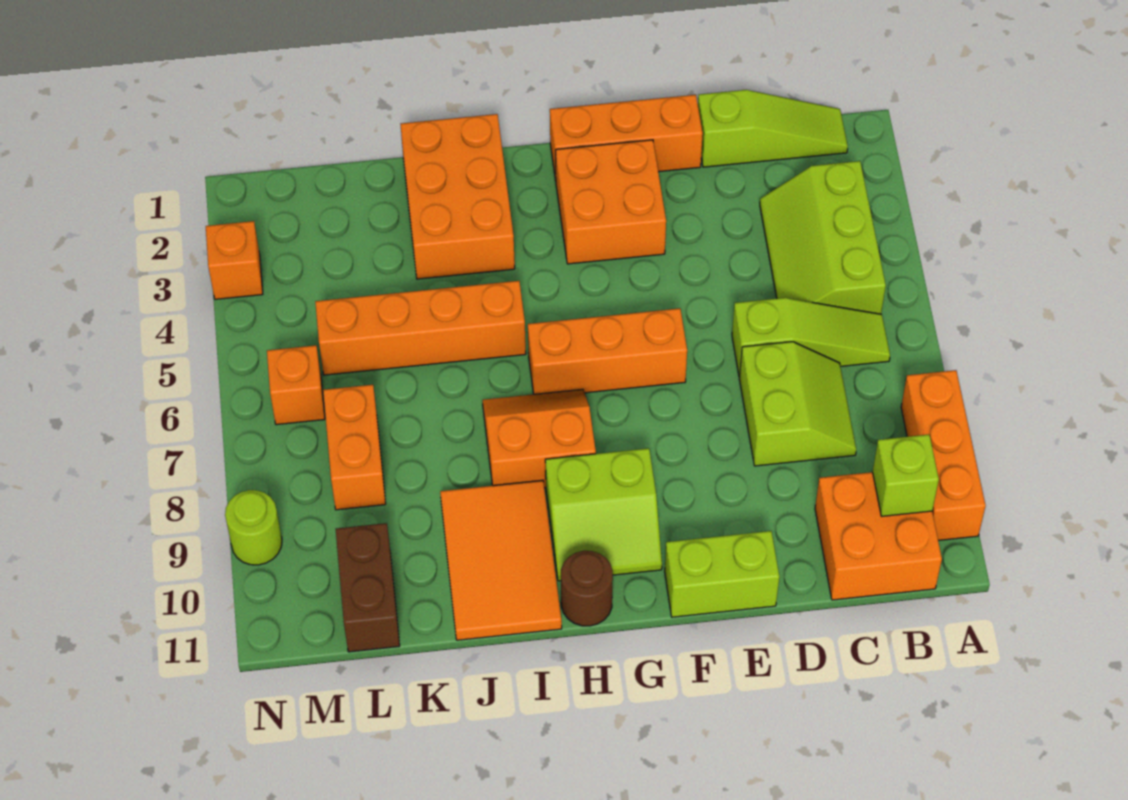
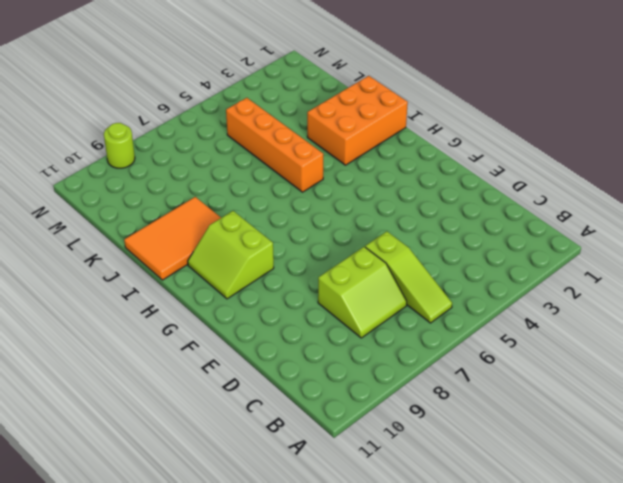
none -> orange brick A8:A10 level 1
none -> lime slope B1:D1 level 1 top D
none -> lime slope B3:C5 level 1 top B

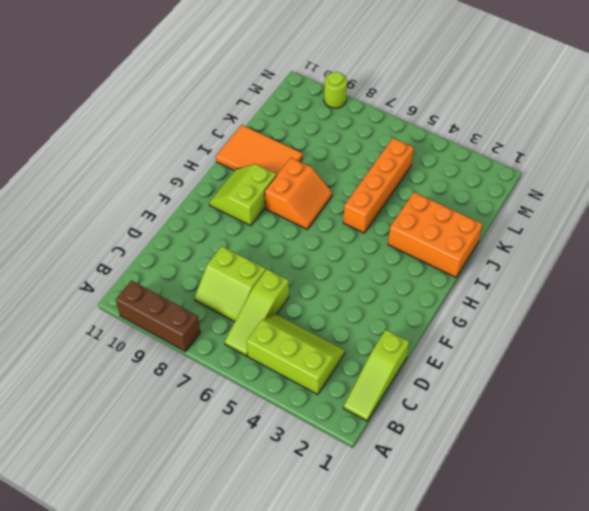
brown brick A8:A10 level 1 -> orange brick A8:A10 level 1
none -> orange brick B10:C11 level 1
none -> orange brick E1:G1 level 1
none -> lime brick E11:F11 level 1

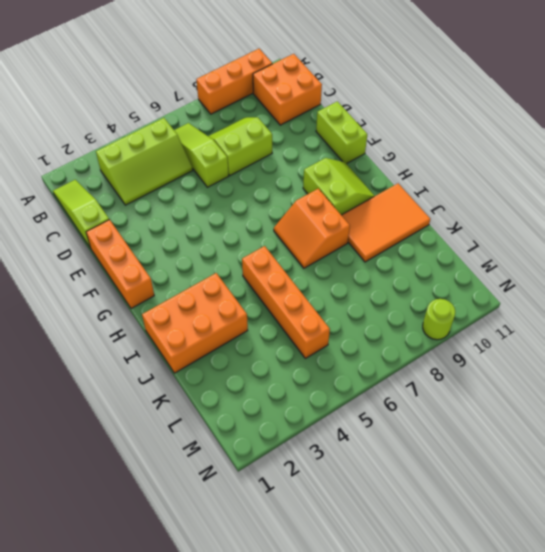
none -> orange brick F2:G3 level 1
none -> orange brick F6:H6 level 1
none -> brown round brick H11 level 1

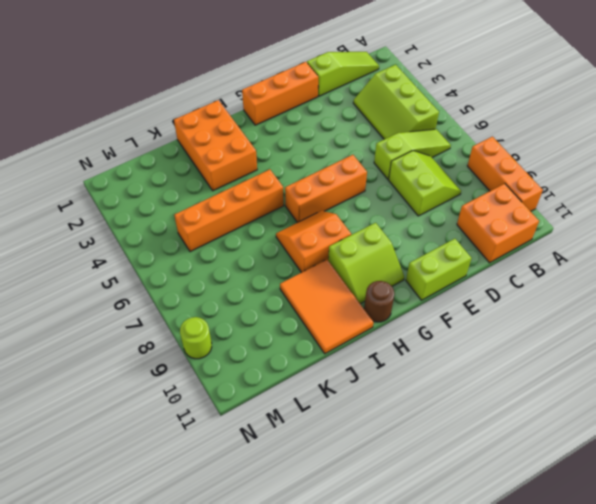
none -> orange brick F2:G3 level 1
none -> orange brick L7:L8 level 1
none -> brown brick L10:L11 level 1

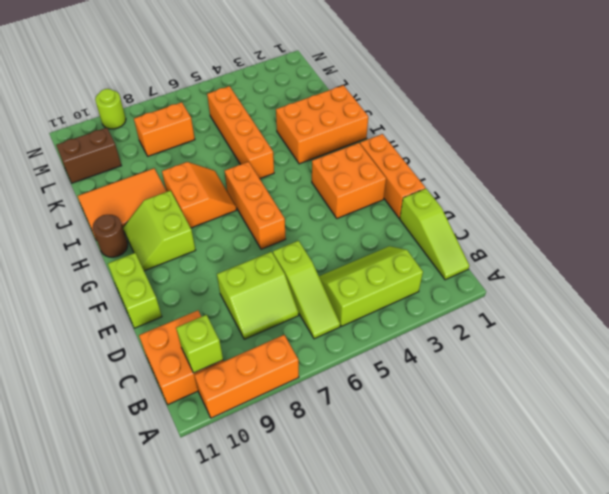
none -> orange brick M6 level 1
none -> orange brick N3 level 1

